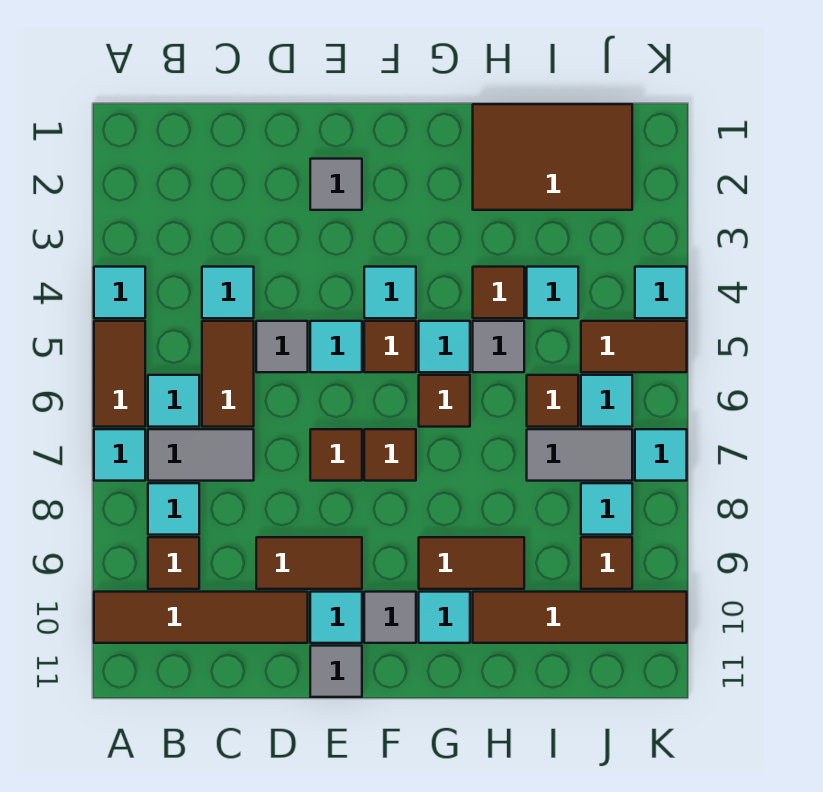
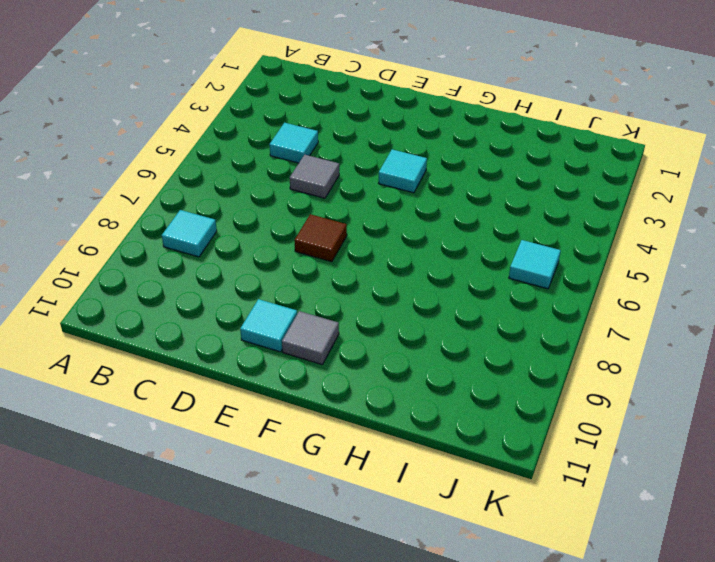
none -> cyan tile A4 level 1
none -> brown tile A5:A6 level 1
none -> cyan tile A7 level 1
none -> brown tile A10:D10 level 1

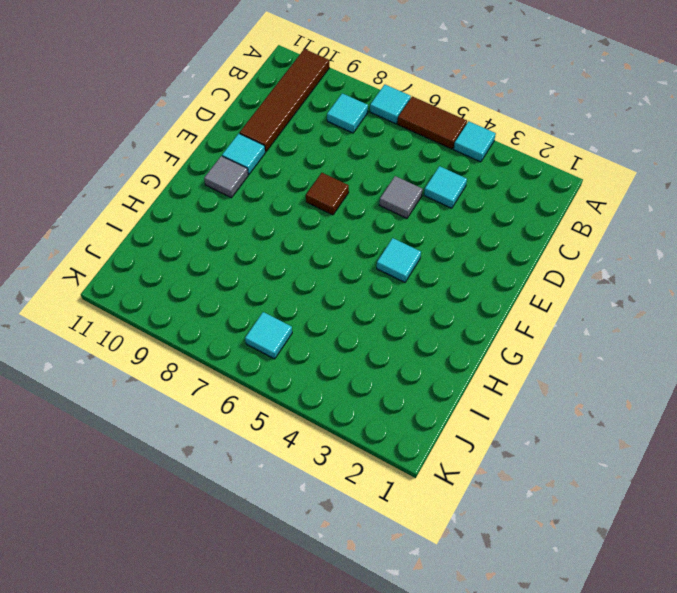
none -> cyan tile B6 level 1
none -> grey tile B7:C7 level 1
none -> brown tile B9 level 1
none -> brown tile C5:C6 level 1

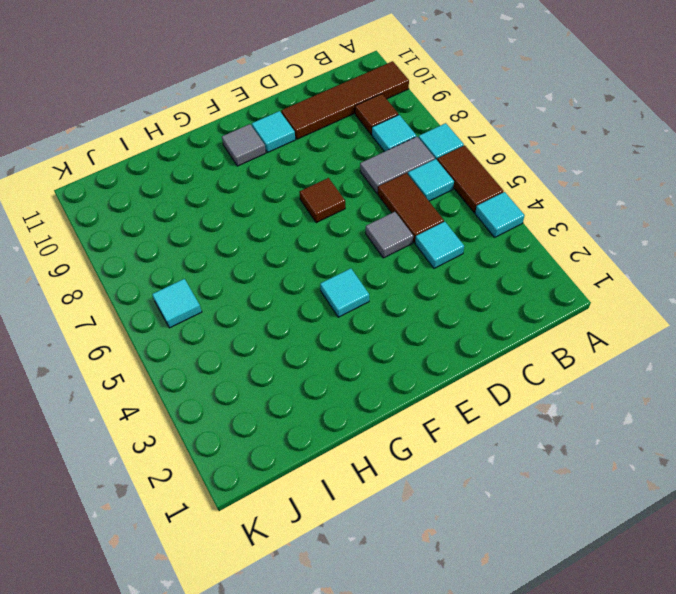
none -> brown tile D9:E9 level 1
none -> grey tile E2 level 1
none -> cyan tile E5 level 1
none -> grey tile E11 level 1

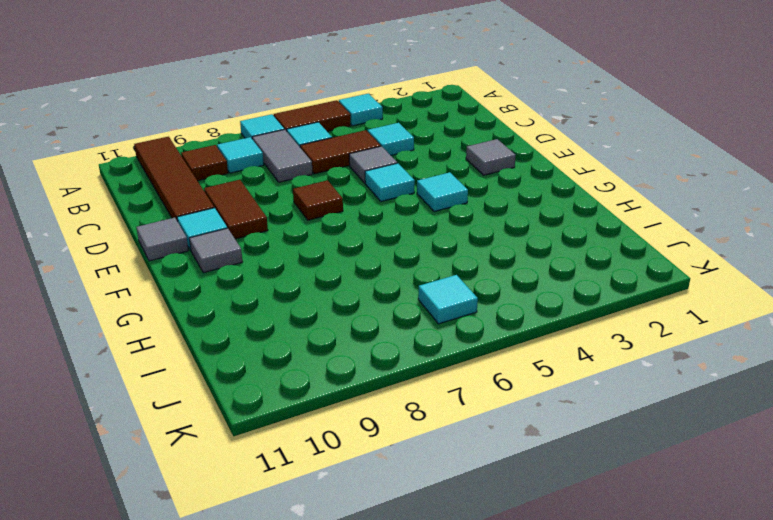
none -> brown tile F5 level 1
none -> brown tile F7 level 1
none -> cyan tile G5 level 1
none -> brown tile G6 level 1

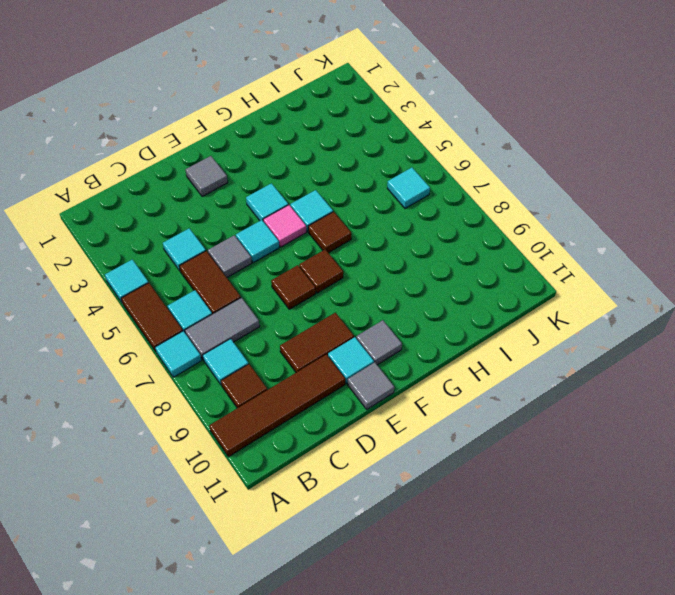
pink tile F5 level 1 -> brown tile F5 level 1
none -> brown tile G9:H9 level 1
none -> cyan tile G10 level 1
none -> brown tile H1:J2 level 1
none -> brown tile H4 level 1

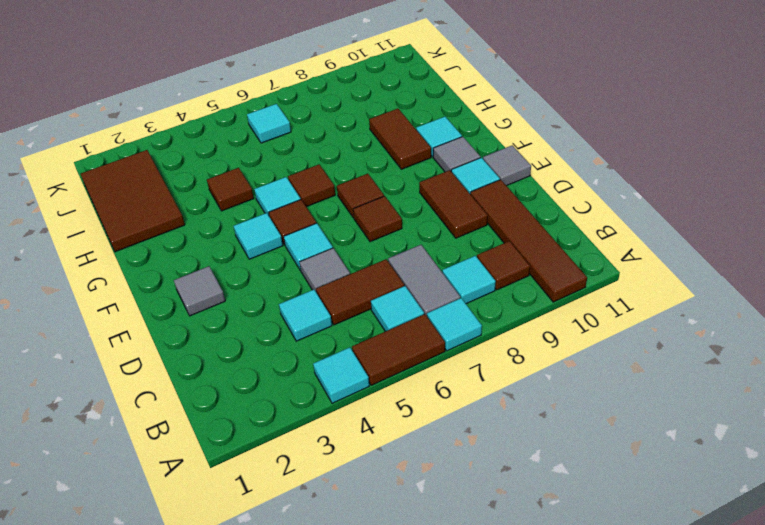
none -> grey tile H5 level 1
none -> brown tile H10:K10 level 1
none -> cyan tile I4 level 1
none -> brown tile I6 level 1

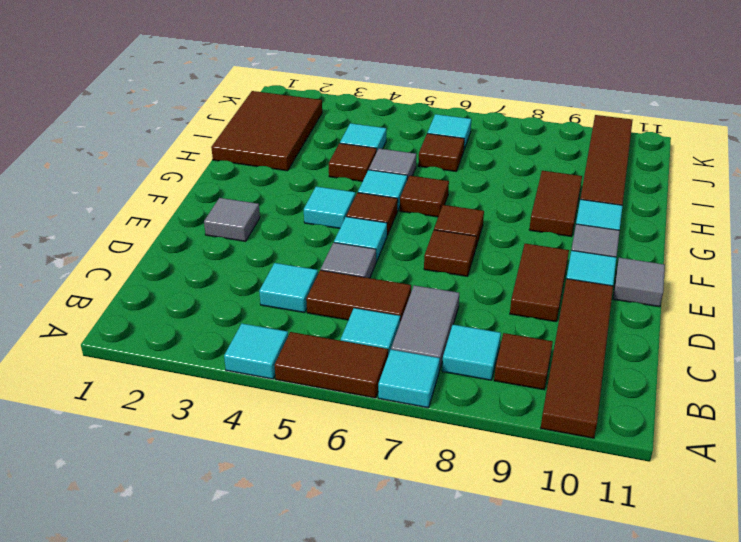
none -> grey tile I7:J7 level 1
none -> brown tile J5:K5 level 1
none -> cyan tile J8 level 1
none -> brown tile J9 level 1

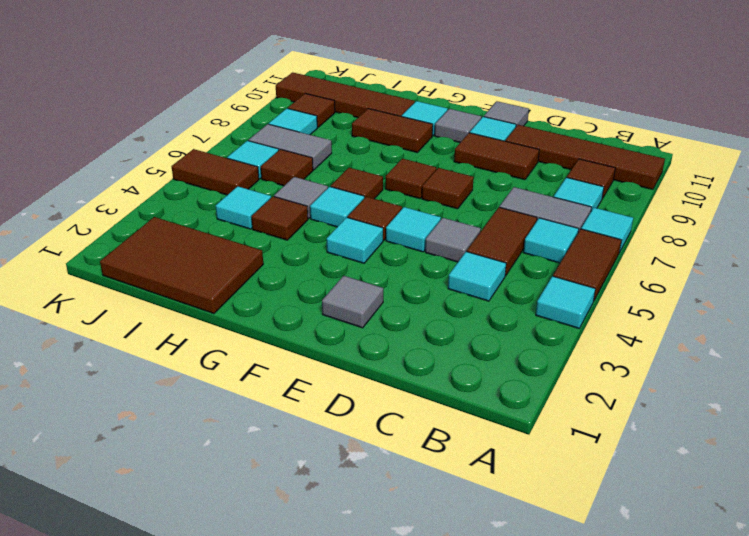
none -> cyan tile K4 level 1
none -> cyan tile K7 level 1

